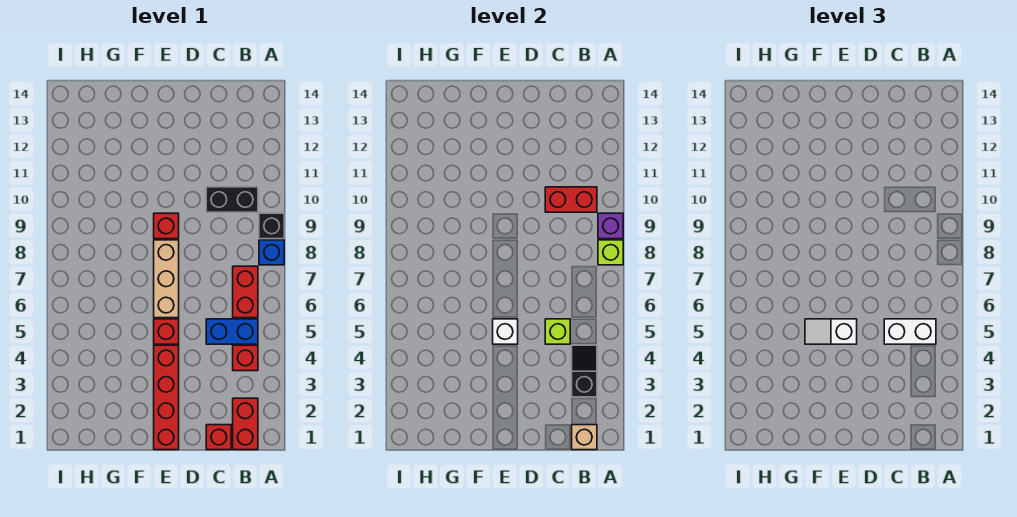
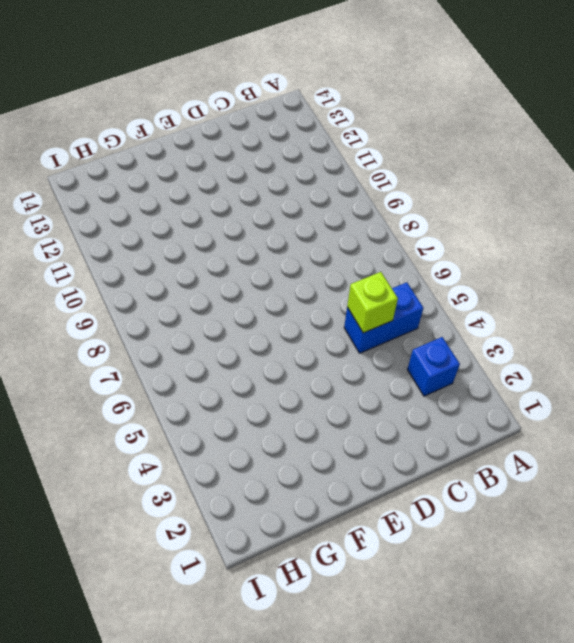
blue brick B3 level 1 -> blue brick A8 level 1
none -> black brick A9 level 1
none -> red brick B1:B2 level 1
none -> red brick B4 level 1

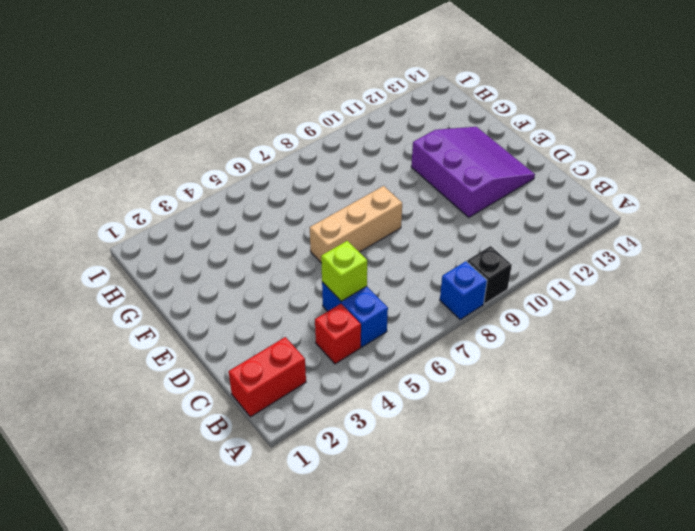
purple slope D11:F13 level 1 top 11 -> none
none -> red brick B6:B7 level 1
none -> black brick B10:C10 level 1
none -> red brick C1 level 1

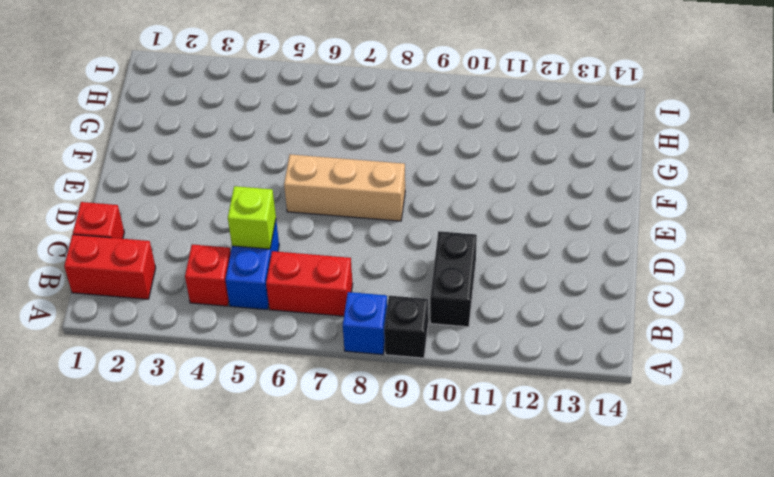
none -> red brick E1:E4 level 1
none -> red brick E5 level 1
none -> red brick E9 level 1

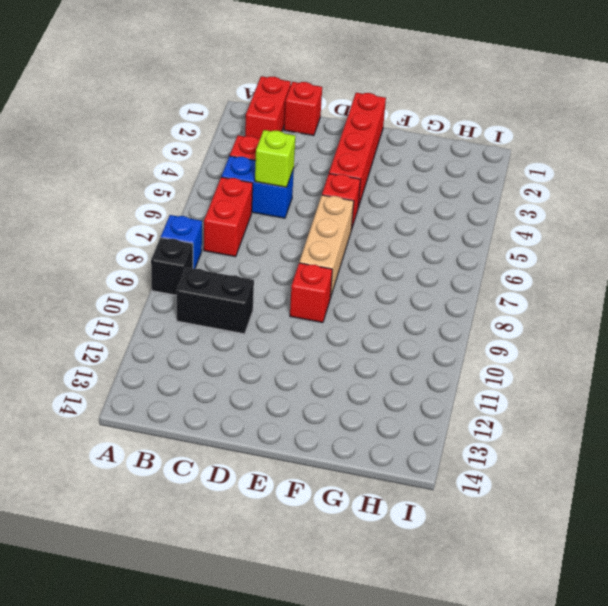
none -> lime brick A8 level 2
none -> purple brick A9 level 2
none -> tan brick B1 level 2

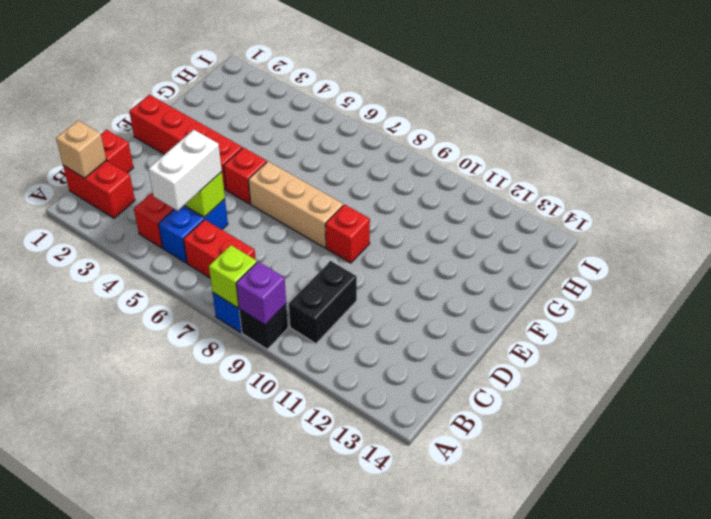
none -> black slope B3:B4 level 2 top 3
none -> red brick B10:C10 level 2
none -> white brick E5 level 2

